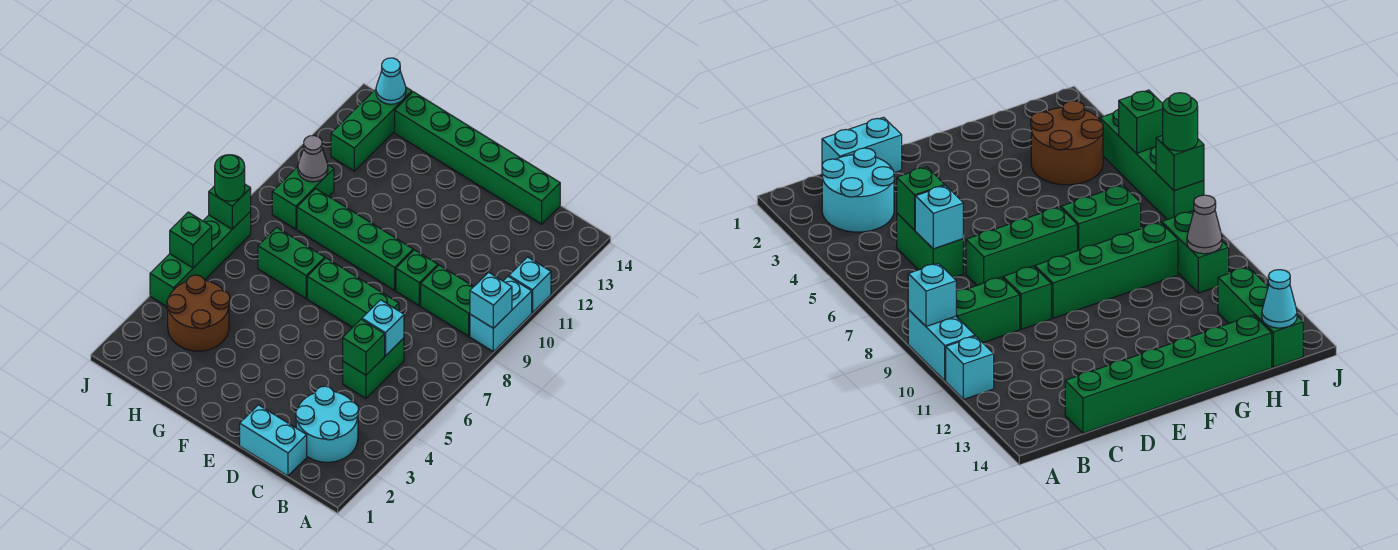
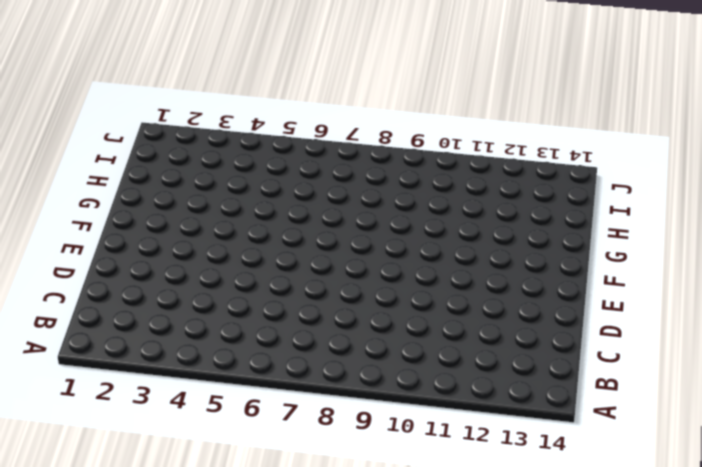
none -> cyan brick A9:A10 level 1
none -> cyan brick A11 level 1
none -> cyan round brick B2:C3 level 1

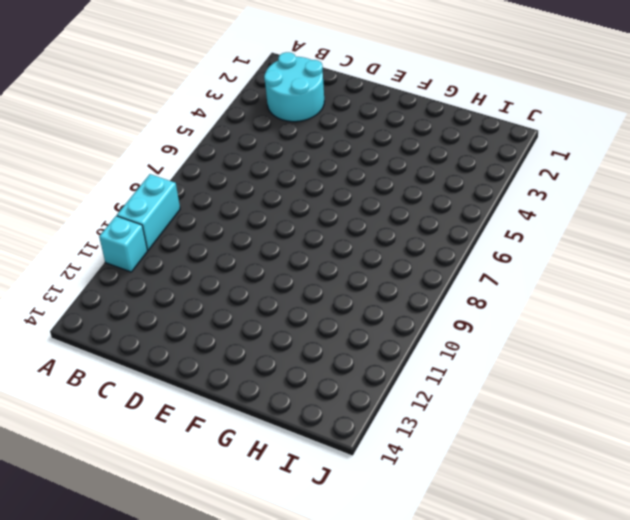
none -> green brick B9:C9 level 1
none -> cyan brick C1:D1 level 1
none -> green brick C5:C6 level 1

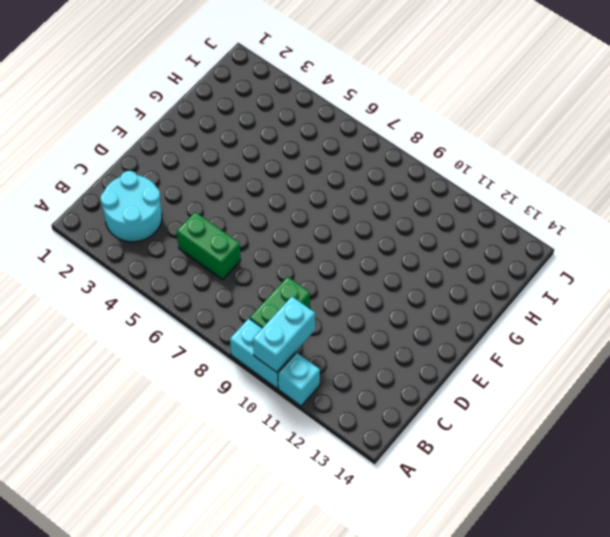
cyan brick A10:B10 level 2 -> cyan brick C1:D1 level 1
none -> green brick C14:H14 level 1
none -> green brick D7:F7 level 1
none -> green brick D9 level 1

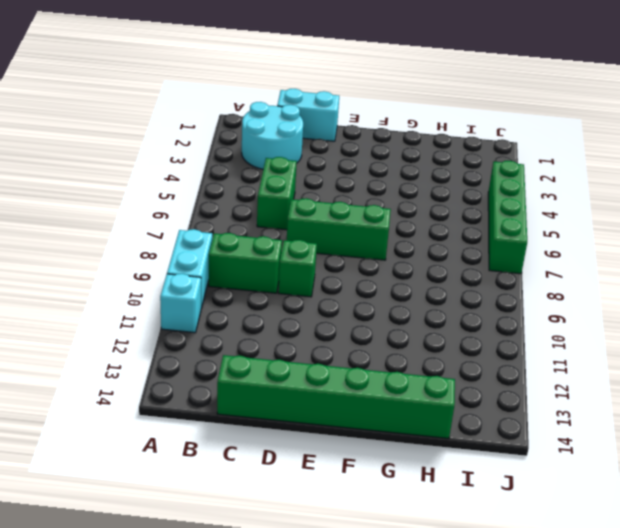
none -> green brick E9:H9 level 1
none -> green brick G7:H7 level 1
none -> brown round brick H3:I4 level 1

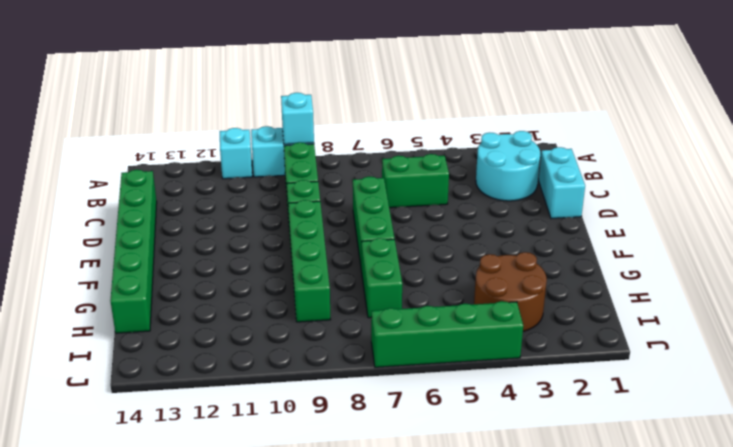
none -> green brick I9:I10 level 1
none -> green brick I12:I14 level 1
none -> green brick C5 level 2

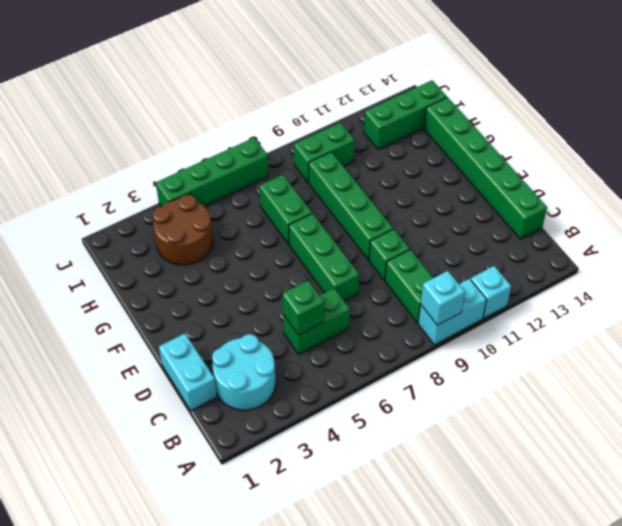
none -> cyan brick C6 level 2
none -> grey cone I10 level 2
none -> cyan cone I14 level 2

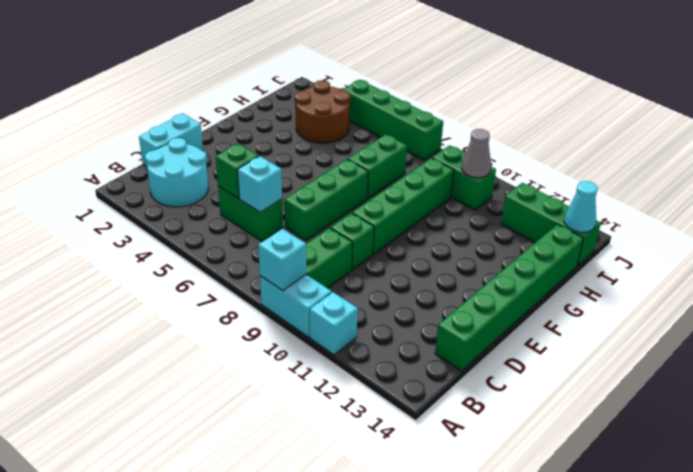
none -> green brick J5 level 2
none -> green brick J7 level 2
none -> green round brick J7 level 3

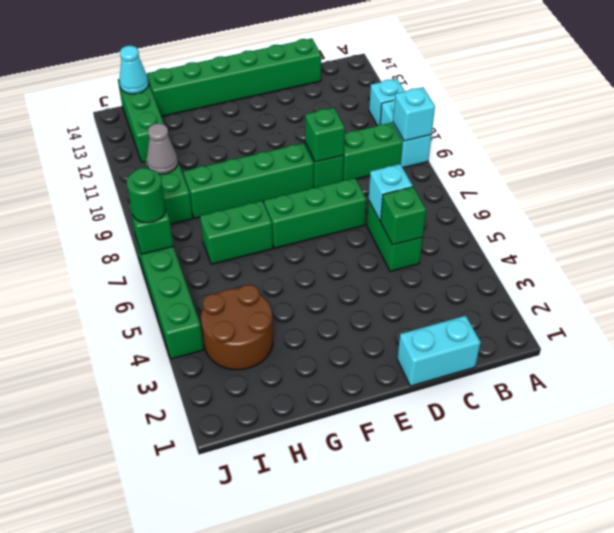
green brick D9 level 2 -> green brick J5 level 2
none -> cyan round brick B2:C3 level 1

